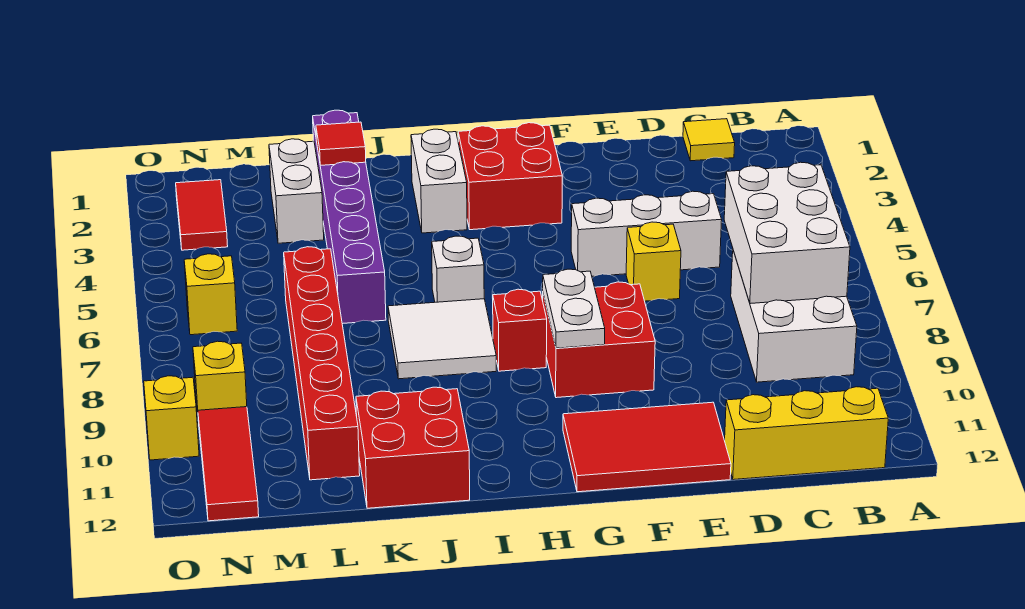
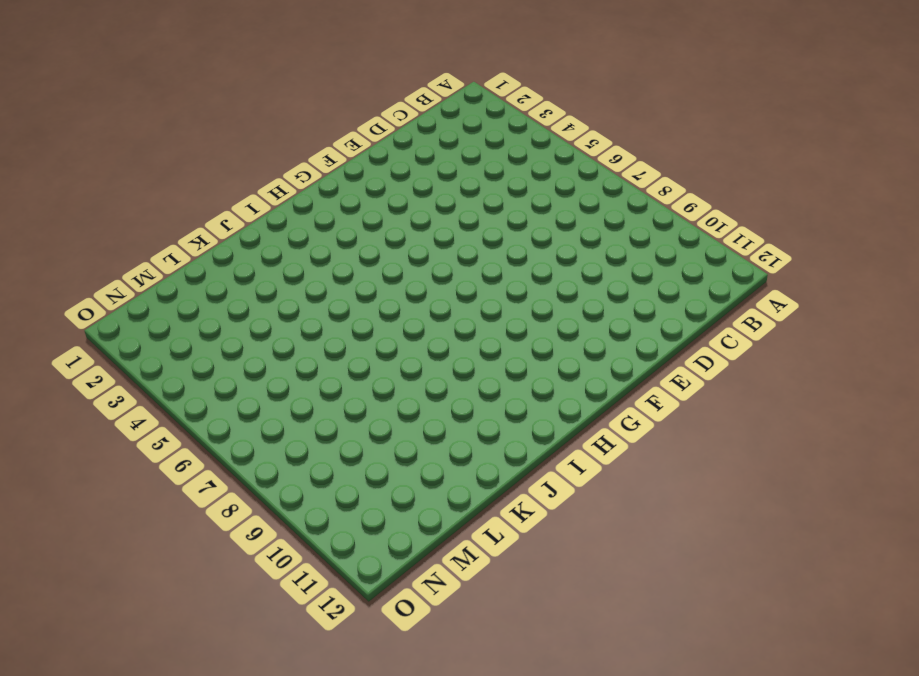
none -> white brick B7:C9 level 1
none -> yellow brick B12:D12 level 1
none -> yellow tile C1 level 1

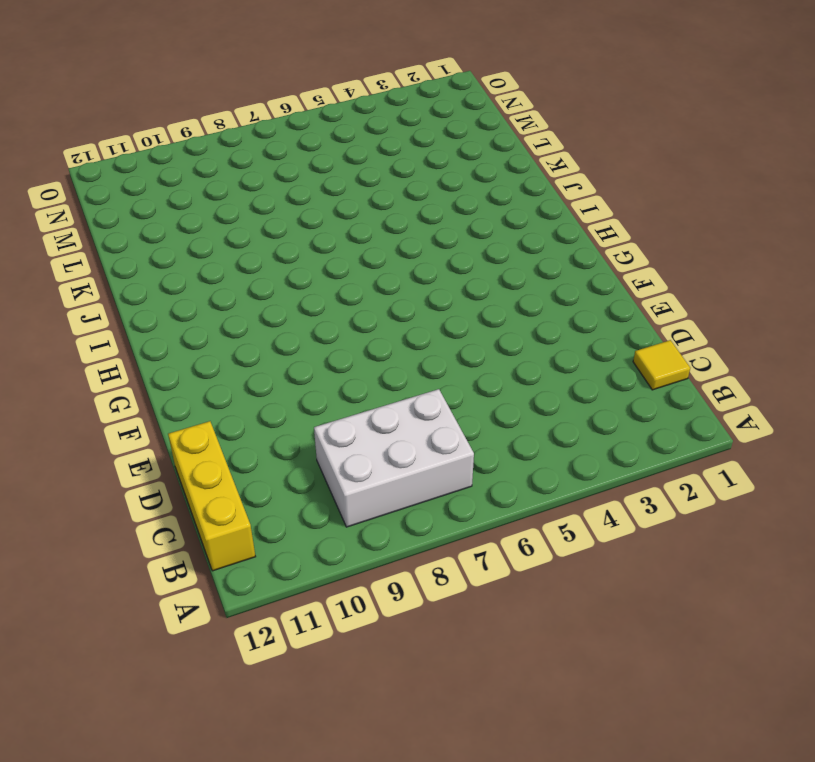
none -> white brick D5:F5 level 1
none -> yellow brick E6 level 1
none -> red tile E11:G12 level 1

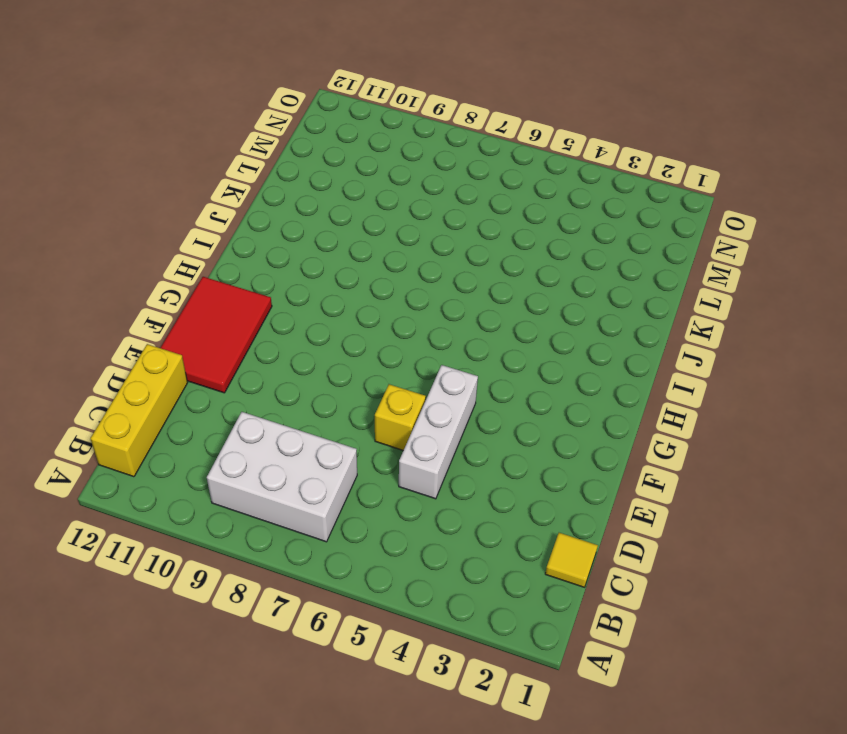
none -> red brick F8:G9 level 1
none -> red brick G2:H3 level 1
none -> red brick H8 level 1

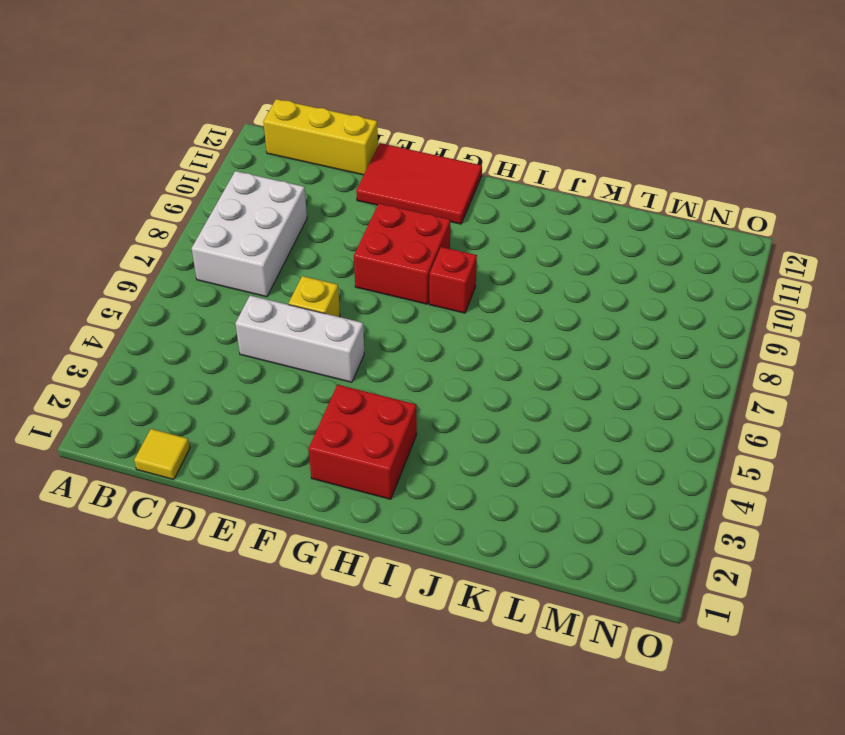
none -> white brick I2:I3 level 1
none -> white brick I6 level 1
none -> white tile I7:J8 level 1

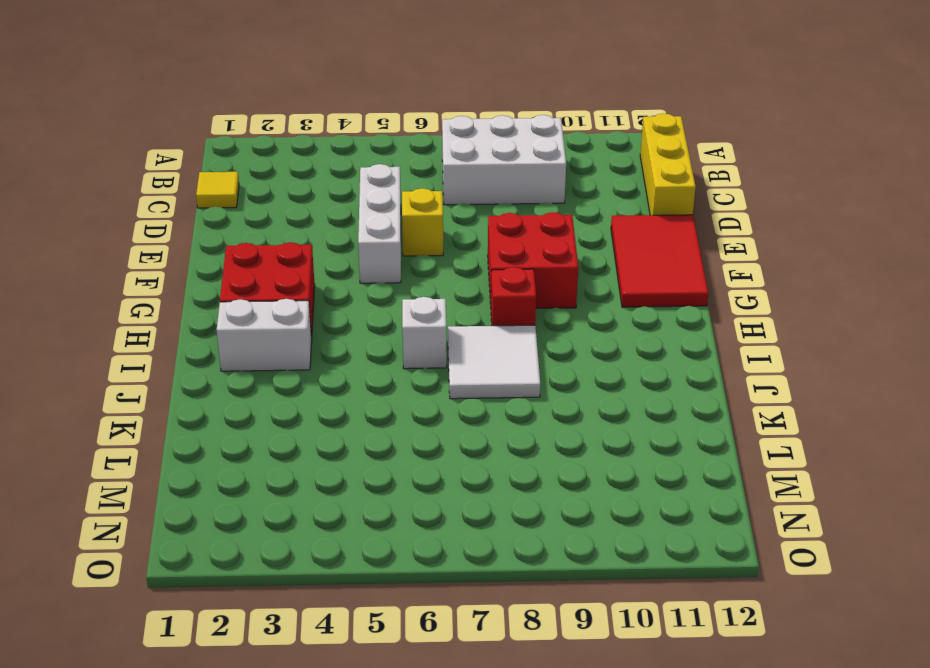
none -> red brick J11:K12 level 1
none -> purple brick K1:K6 level 1
none -> white brick L2:L3 level 1

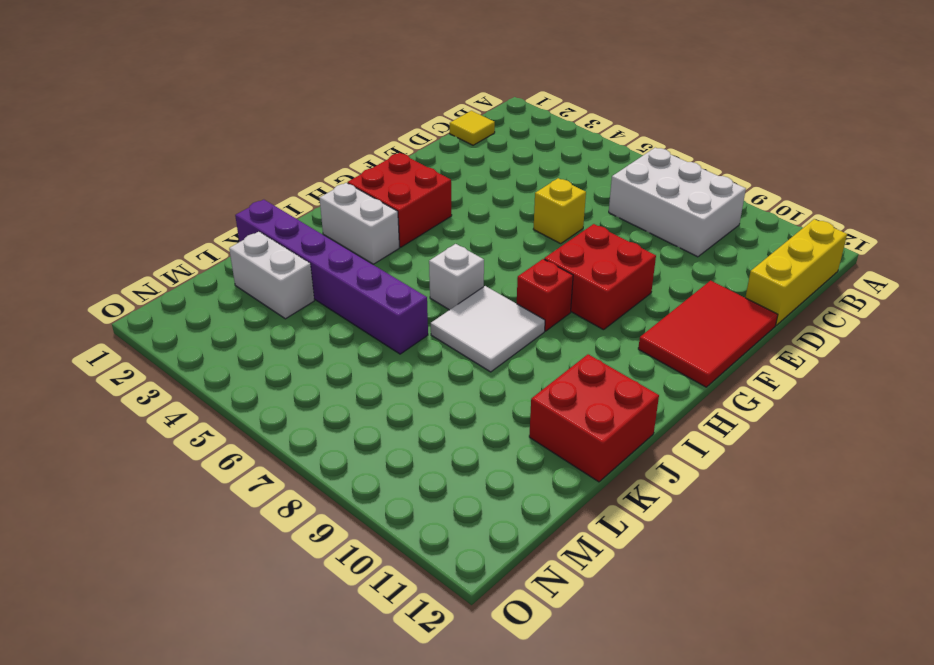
none -> white brick D5:F5 level 1
none -> red brick L6:L11 level 1
none -> red tile N2:N3 level 1

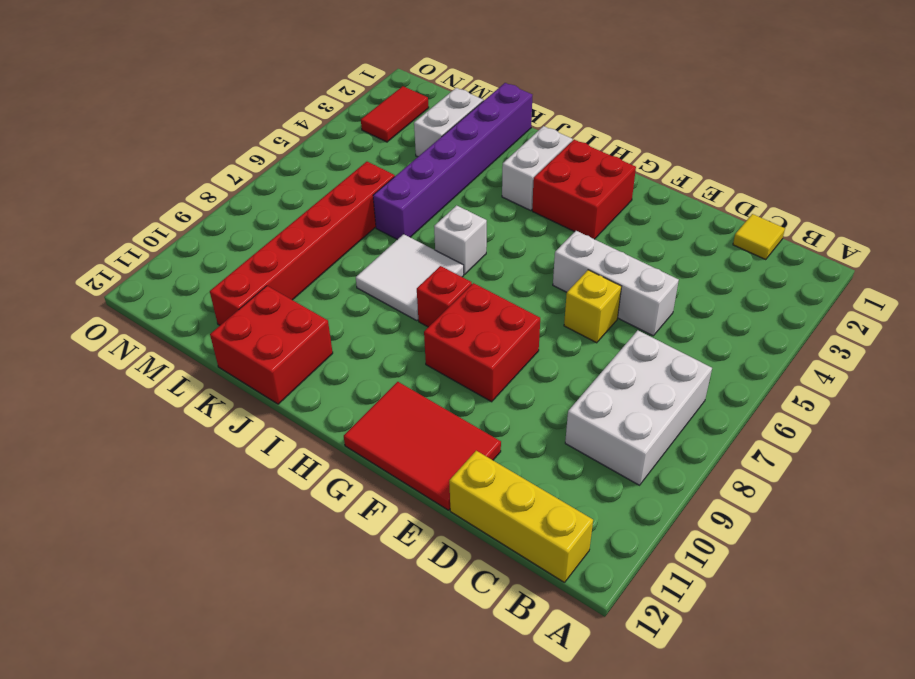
none -> yellow brick N6 level 1
none -> yellow brick N9 level 1
none -> red tile N10:N12 level 1

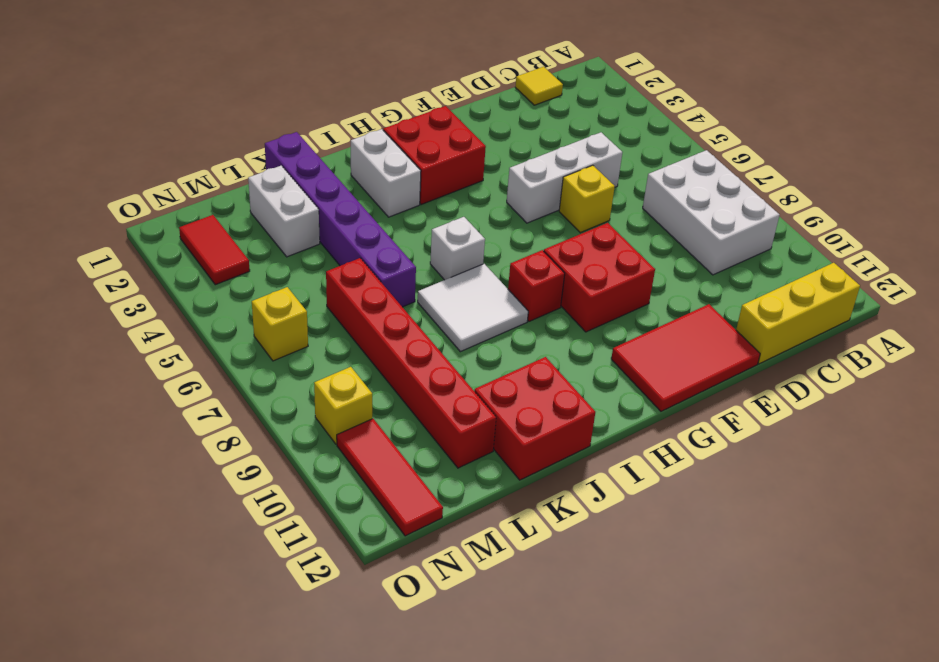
none -> yellow brick O10 level 1
none -> white brick B6:C8 level 2
none -> white plate G8:G9 level 2

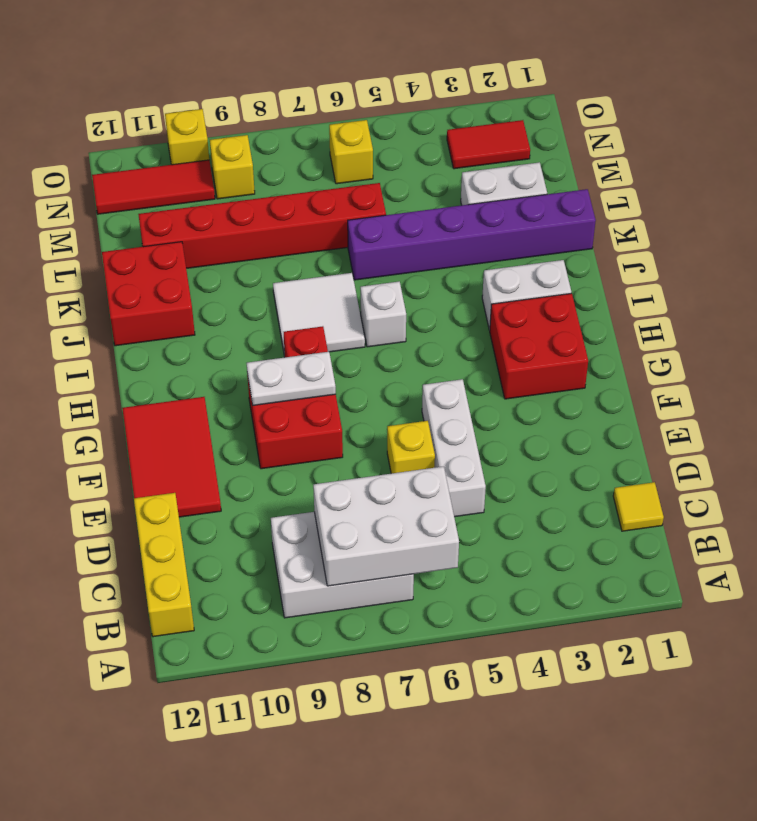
none -> red tile K2 level 2

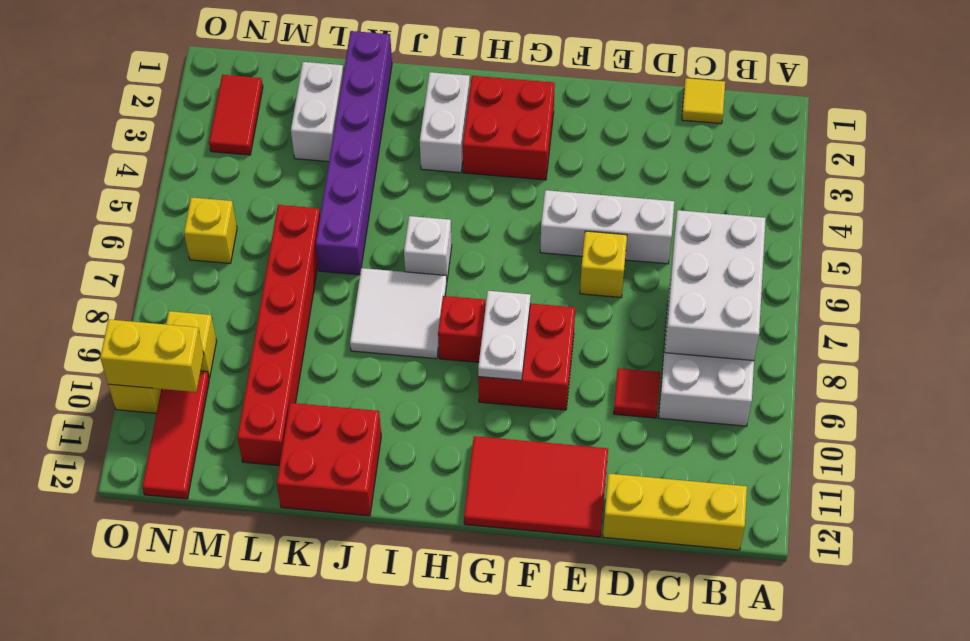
red tile D9 level 1 -> red tile K2 level 2
yellow brick N10:O10 level 2 -> none

